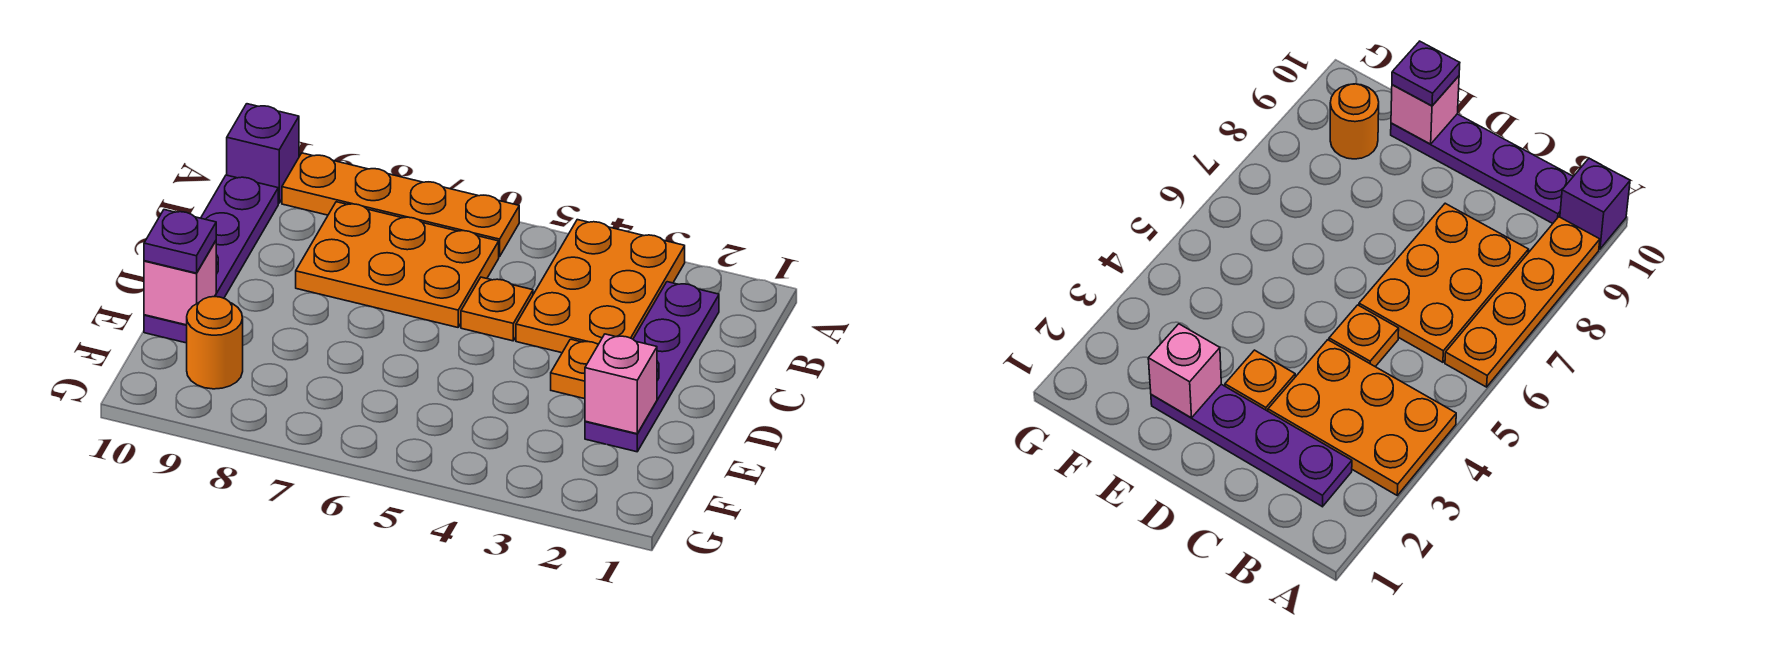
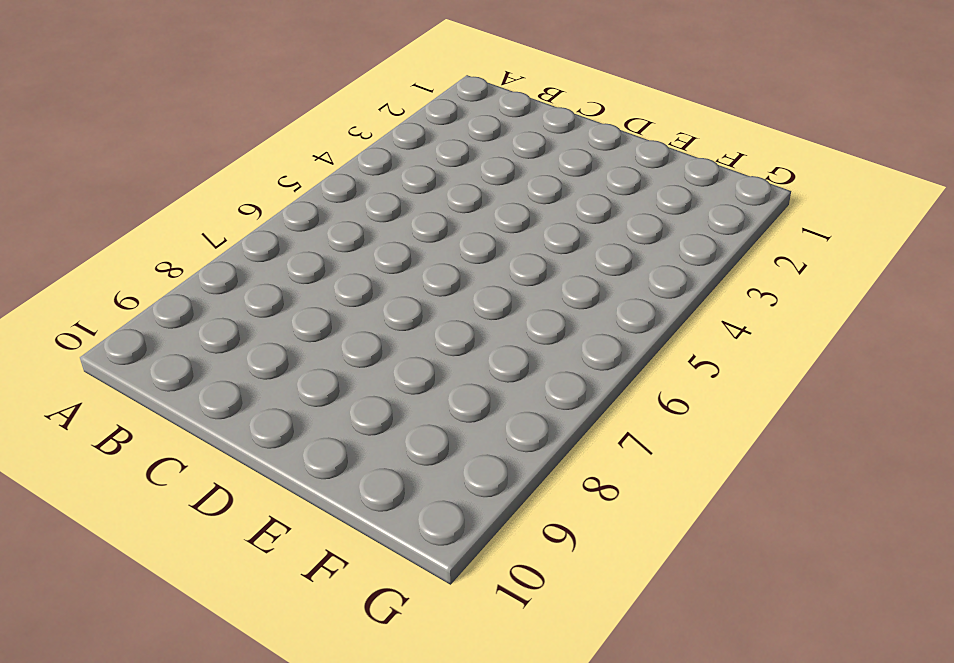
none -> orange plate A3:C4 level 1
none -> orange plate A6:A9 level 1
none -> purple brick A10 level 1

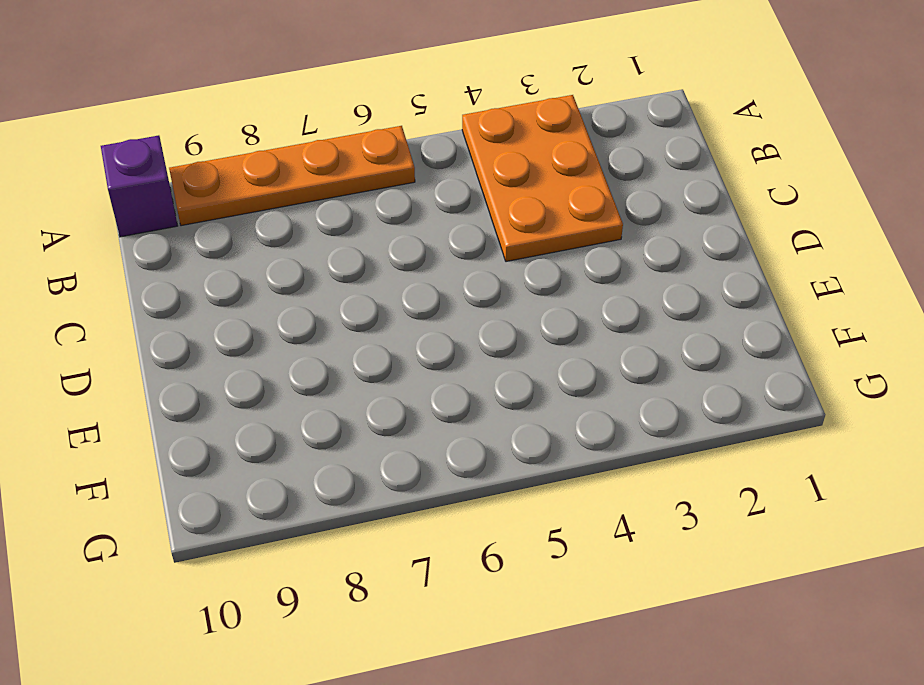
none -> purple plate B2:E2 level 1
none -> orange plate B6:C8 level 1
none -> purple plate B10:E10 level 1

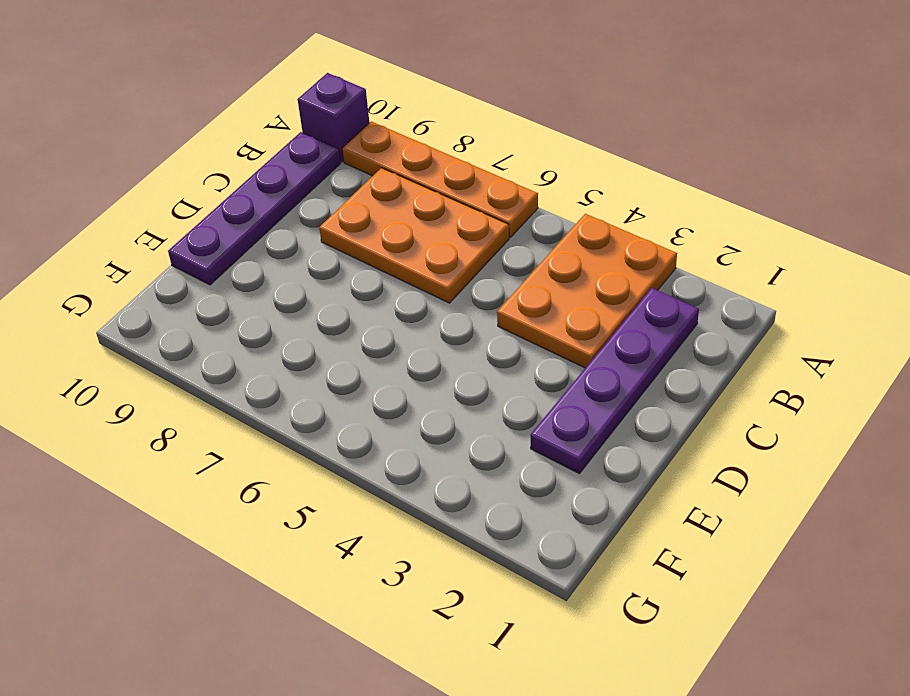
none -> orange plate C5 level 1
none -> orange plate D3 level 1
none -> orange round brick F9 level 1

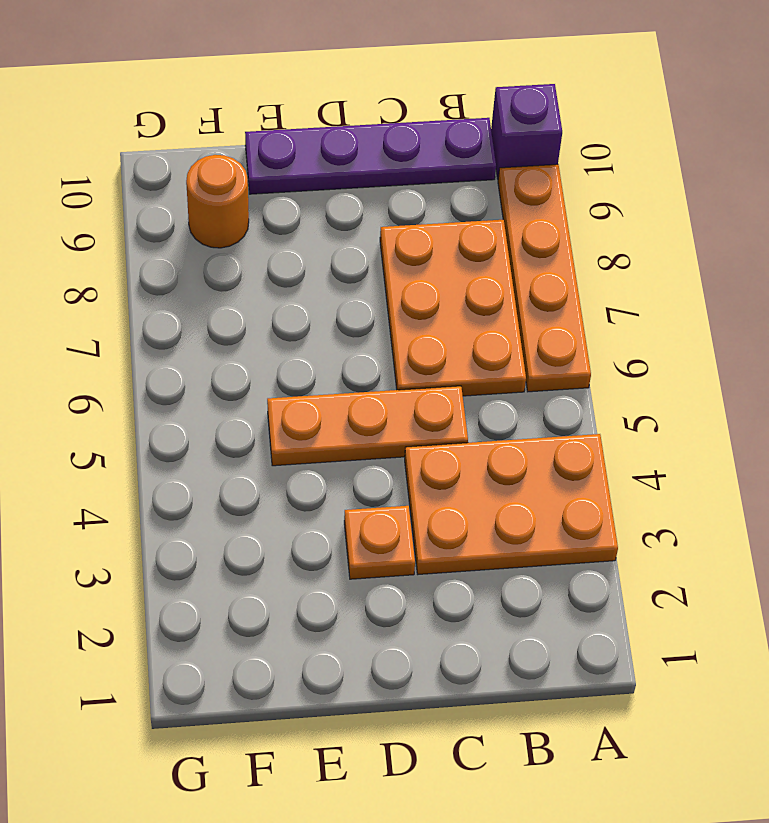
orange plate C5:E5 level 1 -> orange plate C5 level 1
none -> purple plate B2:E2 level 1
none -> pink brick E2 level 2
none -> pink brick E10 level 2

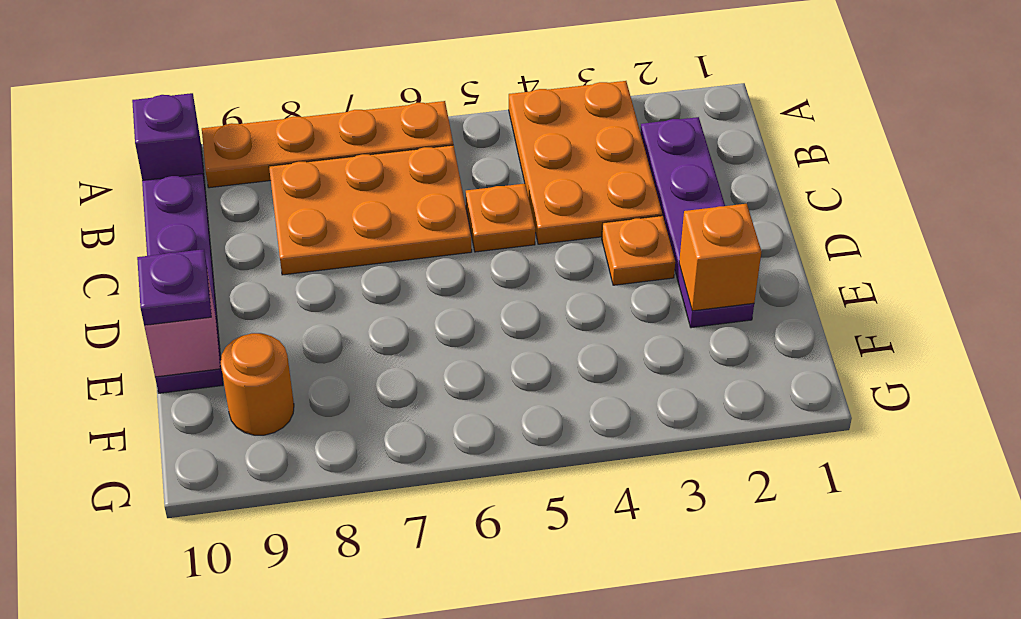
orange brick E2 level 2 -> pink brick E2 level 2

